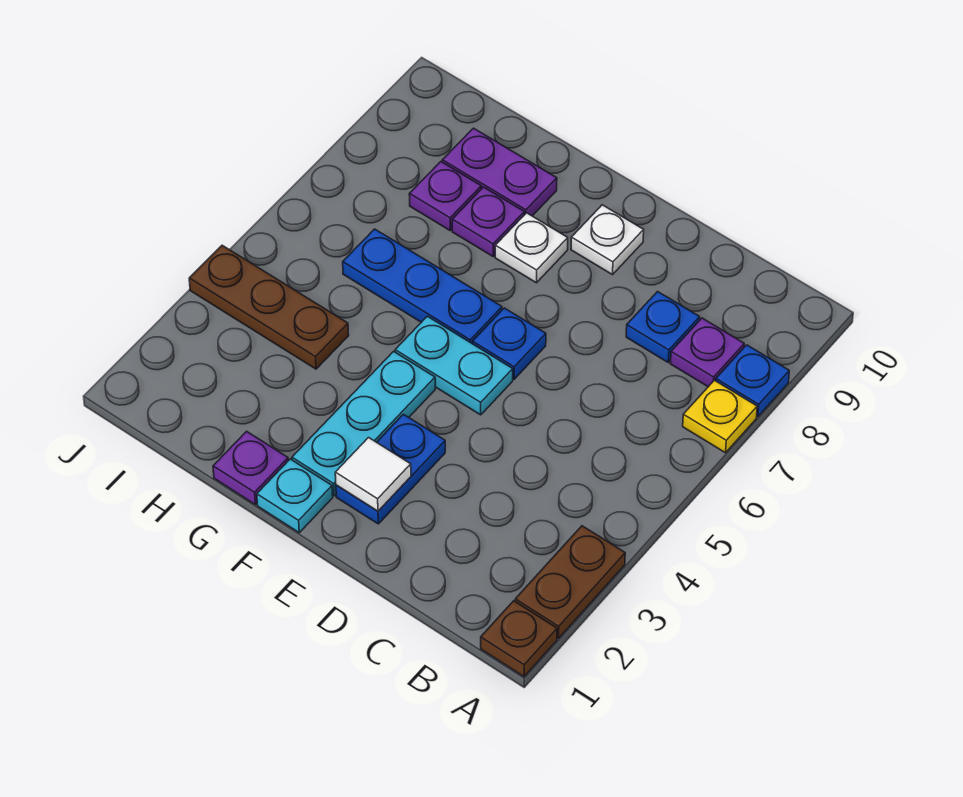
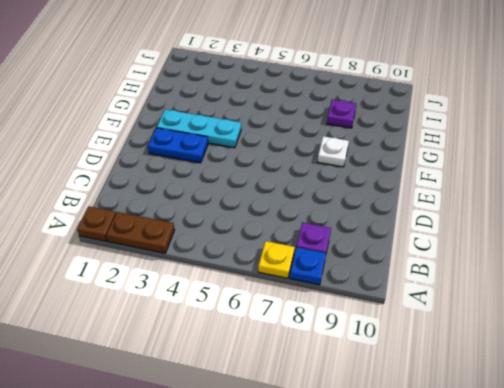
none -> blue plate C8 level 1
none -> cyan plate E5:F5 level 1
none -> blue plate E6 level 1

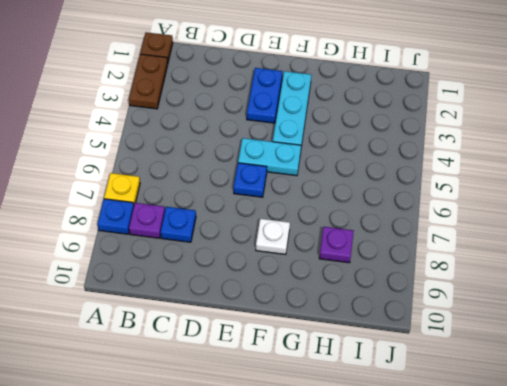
none -> white plate E9 level 1
none -> cyan plate F1 level 1
none -> blue plate F6:H6 level 1

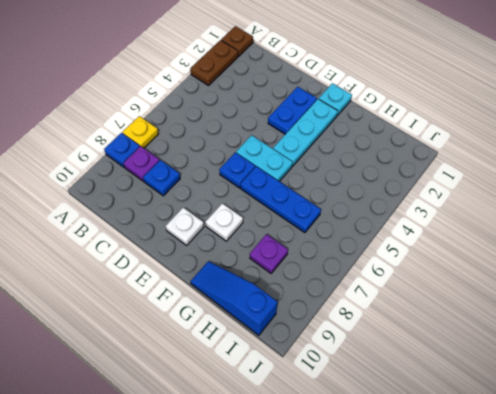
blue slope G10:I10 level 1 top I -> none
none -> purple plate G1 level 1
none -> purple plate G8 level 1
none -> purple plate G9:H9 level 1

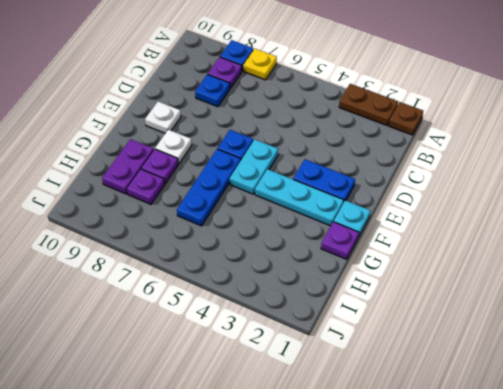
none -> brown plate H4:J4 level 1
none -> white tile E2 level 2

